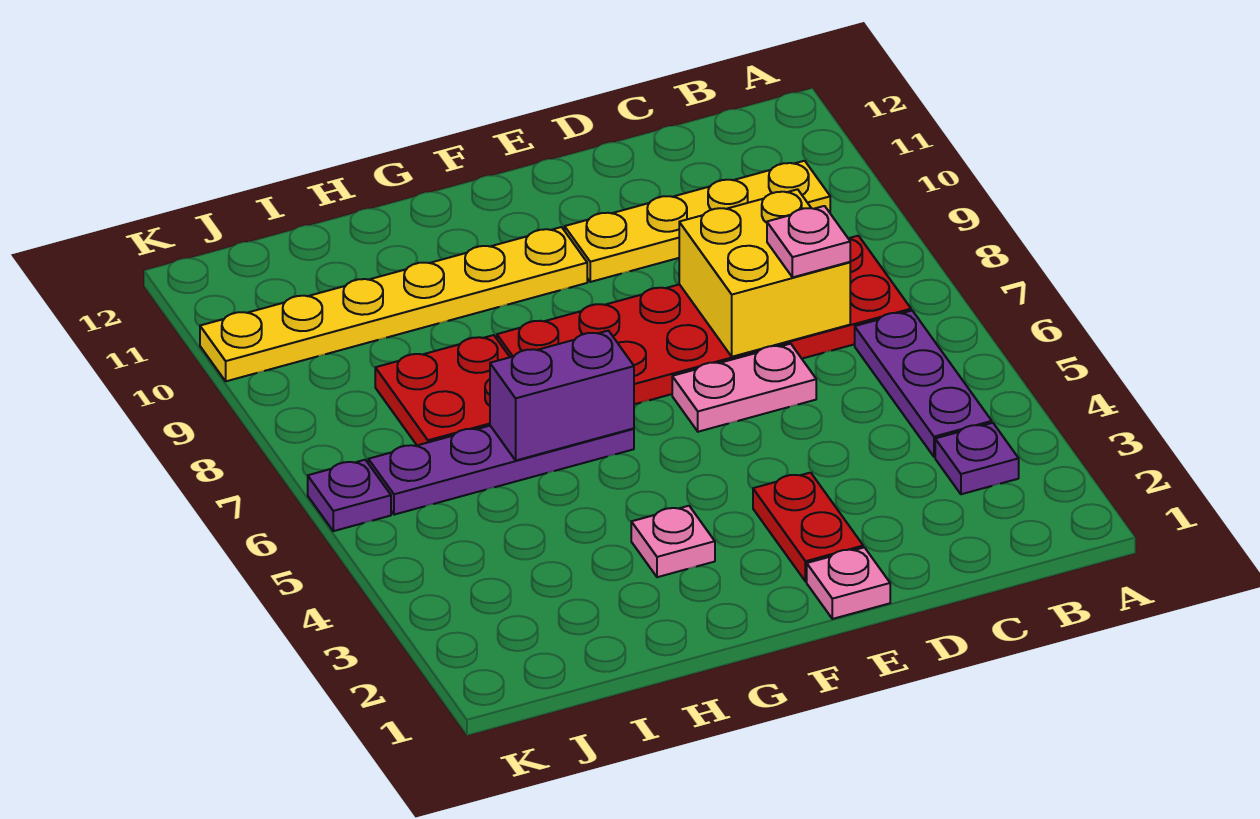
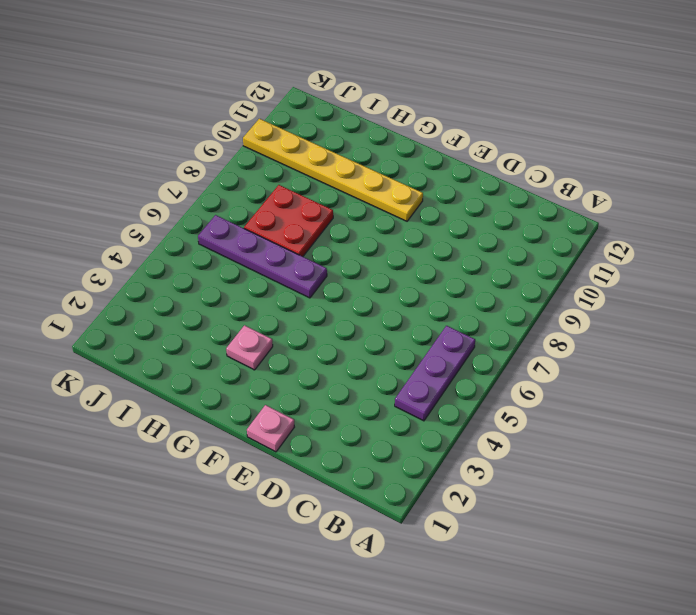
none -> purple plate B3 level 1
none -> red plate B7:G8 level 1
none -> yellow plate B10:E10 level 1

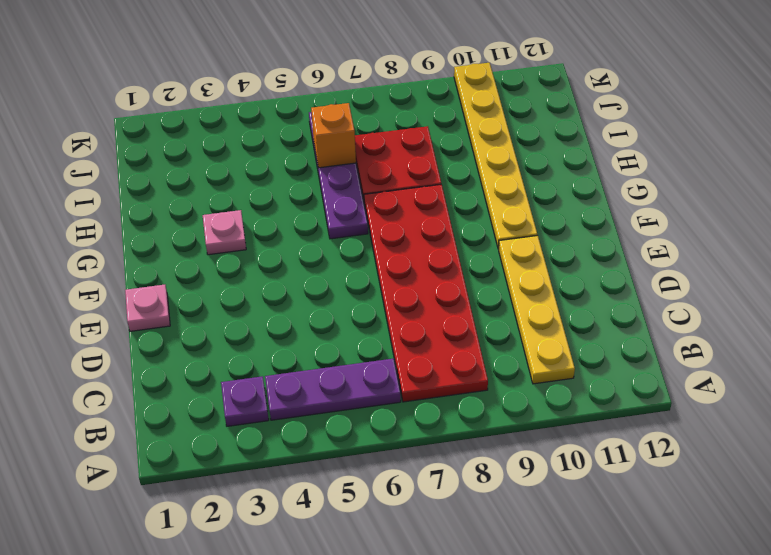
orange brick I6 level 2 -> none
none -> pink plate D6:E6 level 1
none -> red plate E2:E3 level 1
none -> purple plate K6 level 1

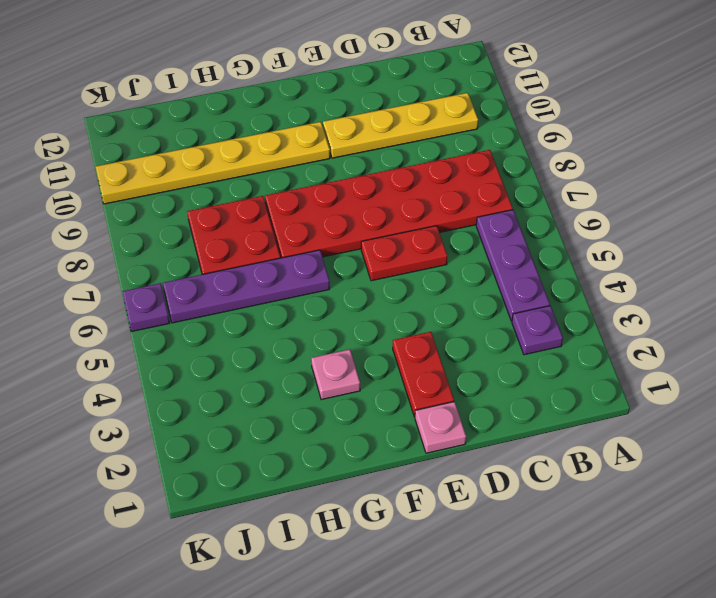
red plate D6:E6 level 1 -> pink plate D6:E6 level 1
none -> yellow brick C7:D8 level 2
none -> purple brick G6:H6 level 2
none -> pink plate C7 level 3

